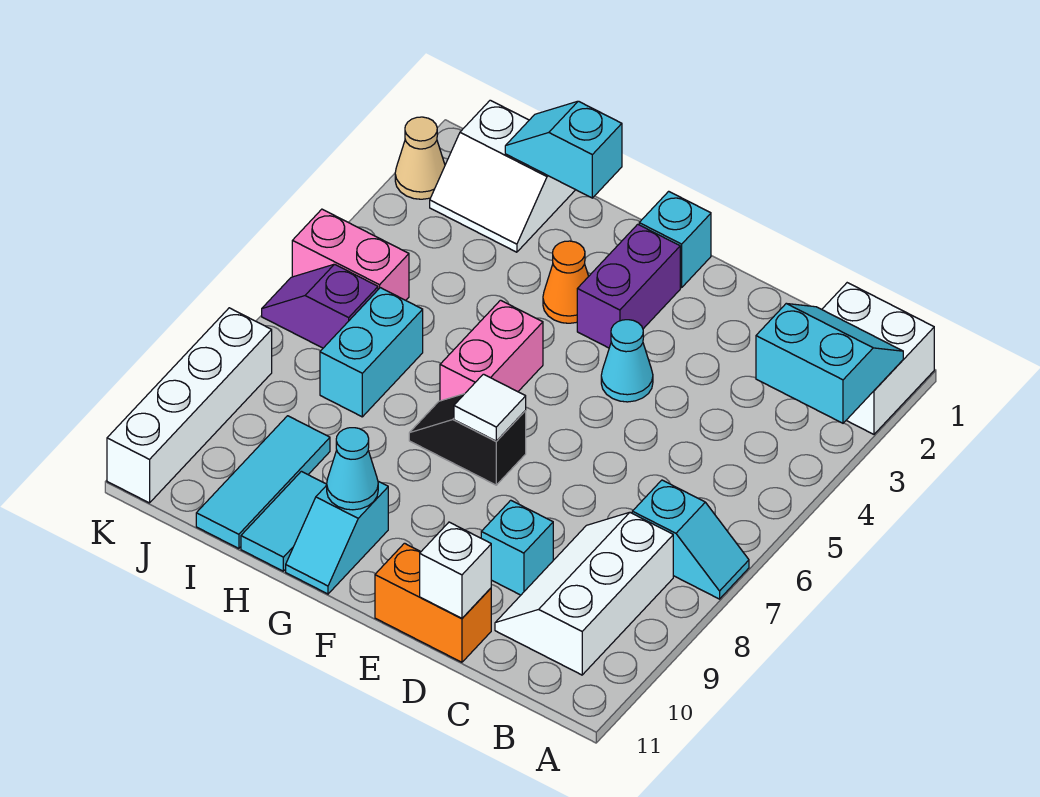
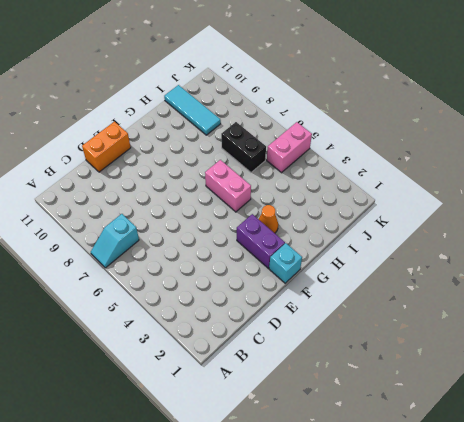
black brick I6:I7 level 1 -> cyan brick I6:I7 level 1
none -> white brick A1:B2 level 1
none -> white slope B8:C10 level 1 top B
none -> cyan brick D9 level 1

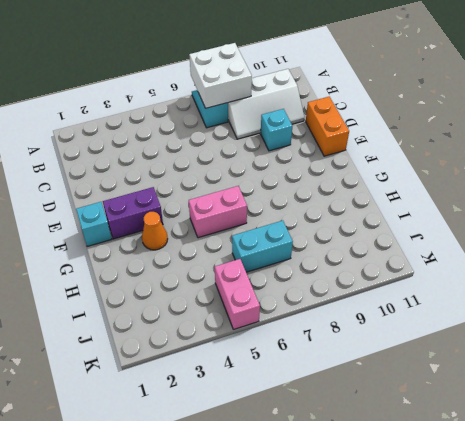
white brick A7:B8 level 2 -> white brick A1:B2 level 1
none -> cyan cone E4 level 1
none -> black slope F7:G7 level 1 top F
none -> cyan slope G10:G11 level 1 top 10

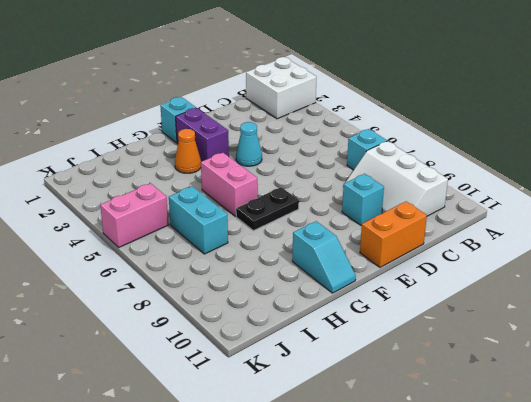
black plate F7:G7 level 1 -> black slope F7:G7 level 1 top F
none -> cyan tile H10:H11 level 1
none -> white slope I1:J2 level 1 top 1
none -> cyan tile I9:I11 level 1

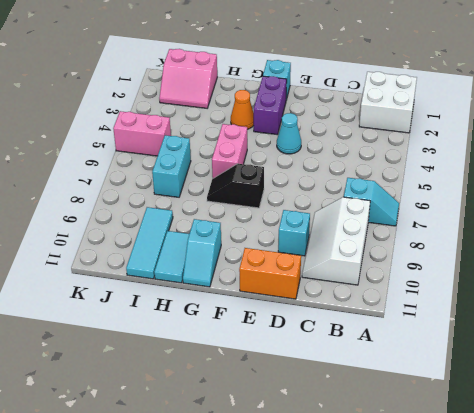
pink slope I1:J2 level 1 top 1 -> white slope I1:J2 level 1 top 1
none -> purple slope J6:K6 level 1 top J
none -> tan cone K2 level 1
none -> white brick K8:K11 level 1

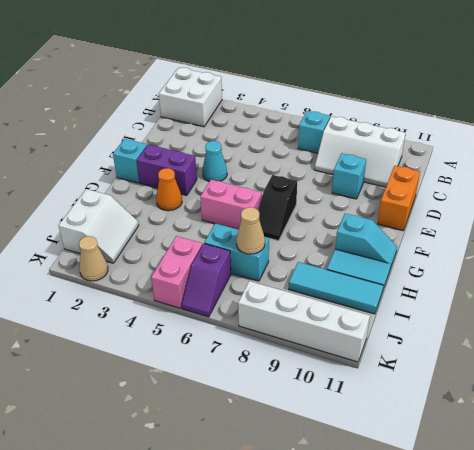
tan cone I7 level 2 -> none
none -> cyan slope A2:B3 level 2 top 3
none -> white brick D11 level 2
none -> white tile F7 level 2

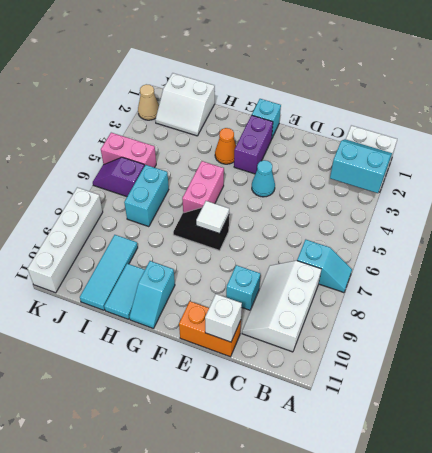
none -> cyan cone G10 level 2
none -> cyan slope H1:I1 level 2 top H

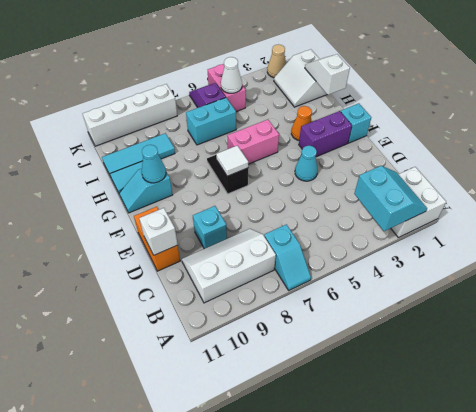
white slope H1:I1 level 2 top H -> cyan slope H1:I1 level 2 top H
white cone J5 level 2 -> none

